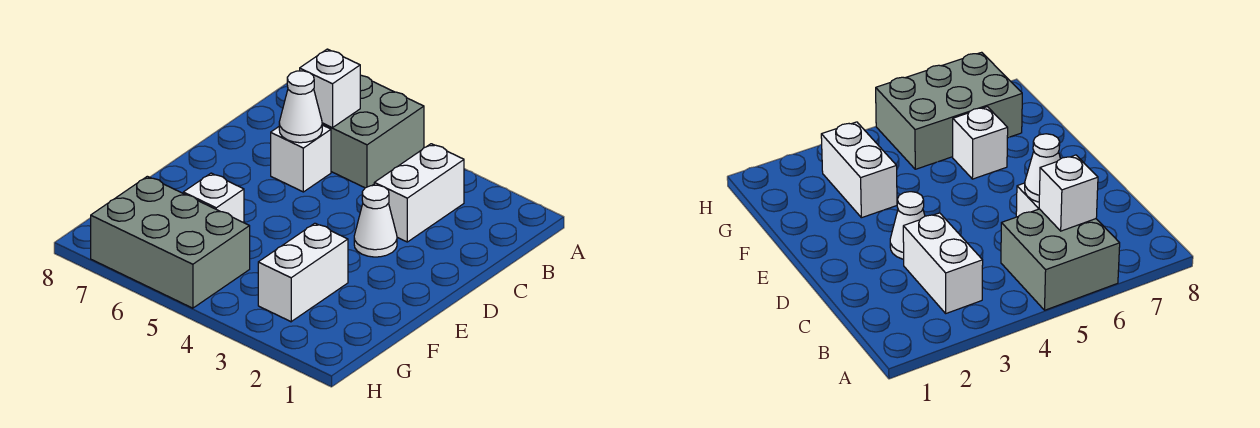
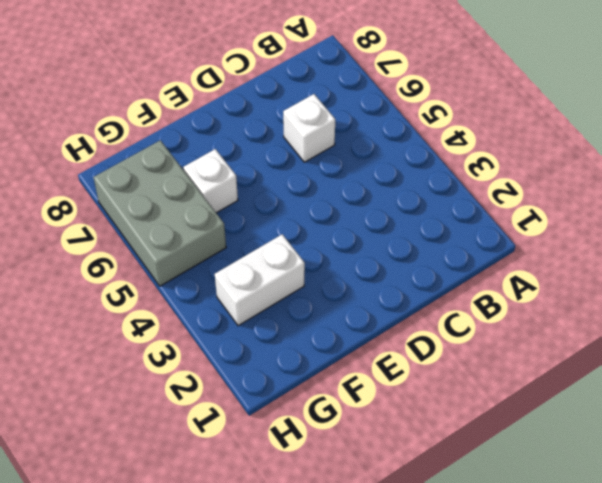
none -> grey brick A5:B6 level 1
none -> white brick B3:C3 level 1

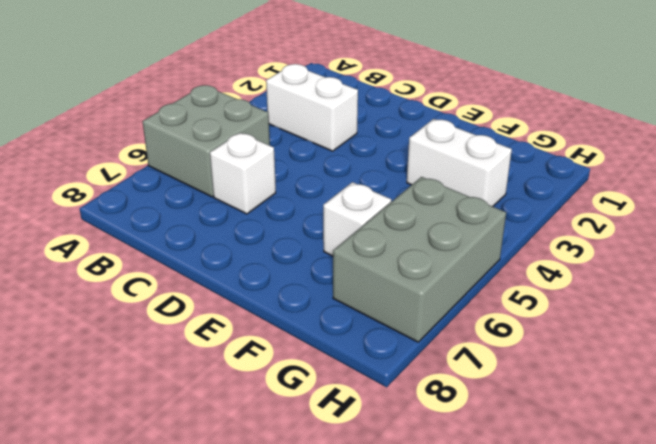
none -> white cone D3 level 1
none -> white brick B6 level 2

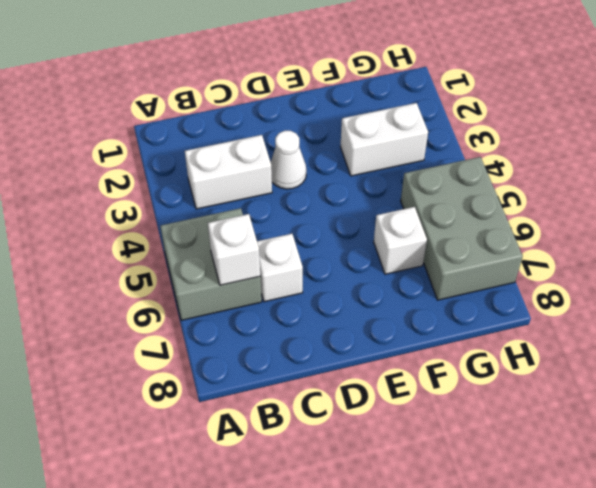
none -> white cone C6 level 2

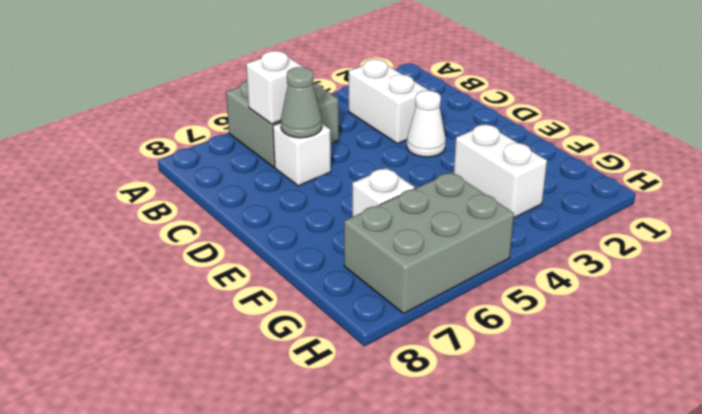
grey cone C6 level 2 -> white cone C6 level 2

